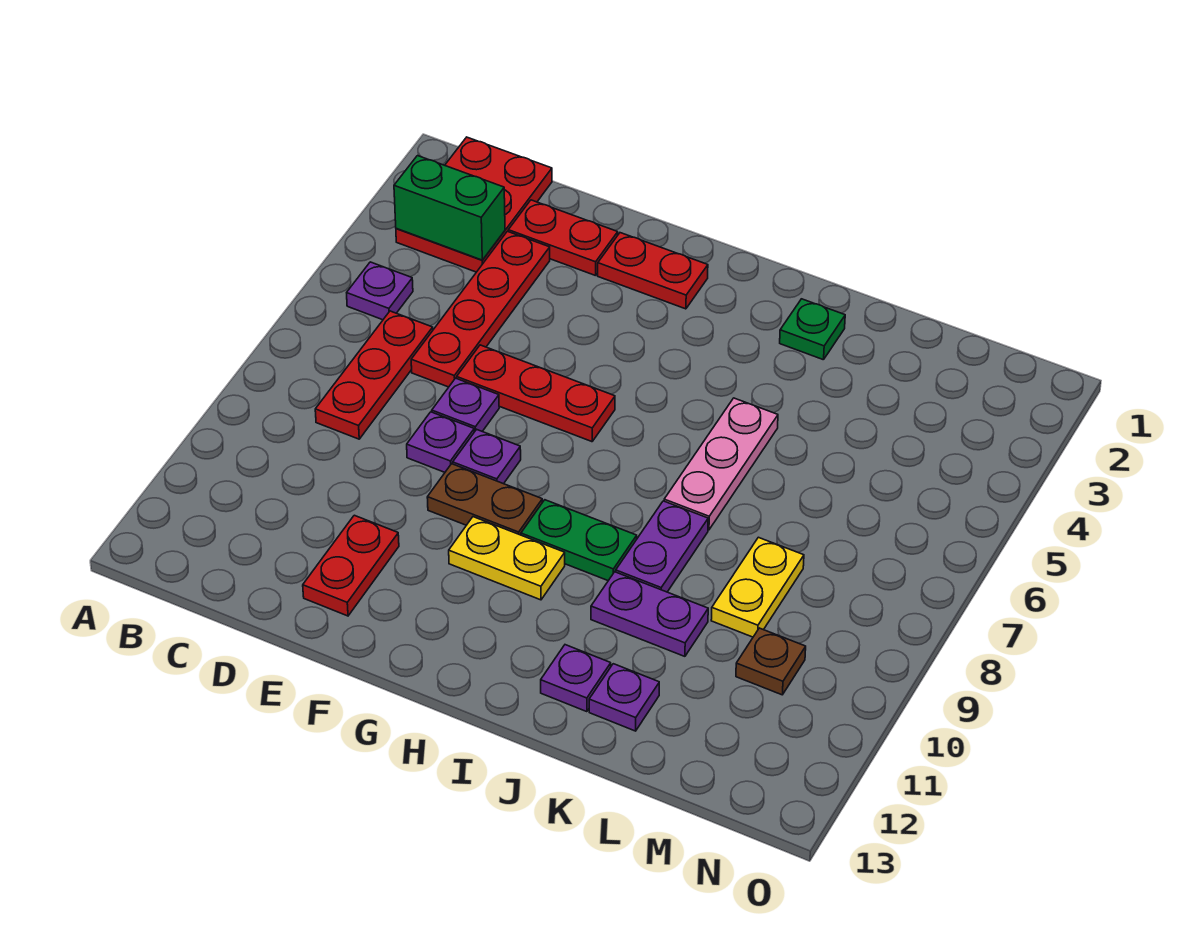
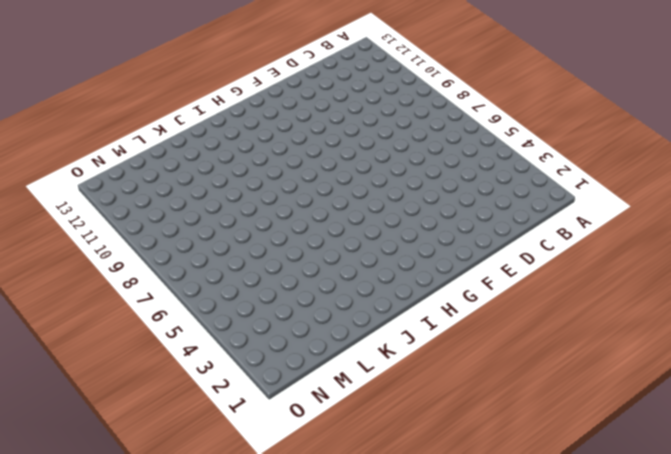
none -> red plate B1:C3 level 1
none -> purple plate B5 level 1
none -> red plate C6:C8 level 1

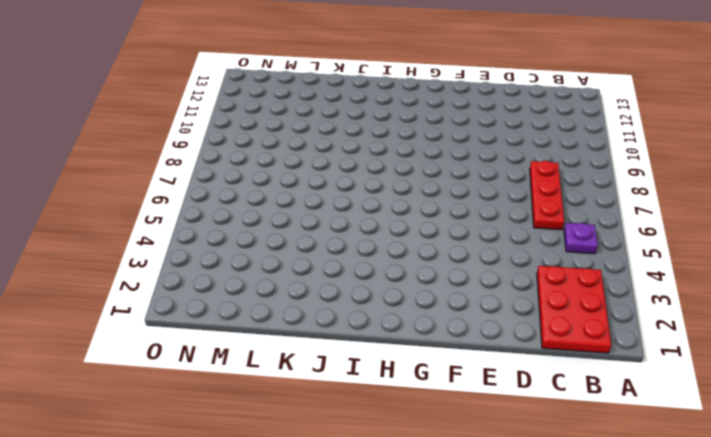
none -> red plate D2:E2 level 1
none -> red plate D3:D6 level 1
none -> red plate E6:G6 level 1

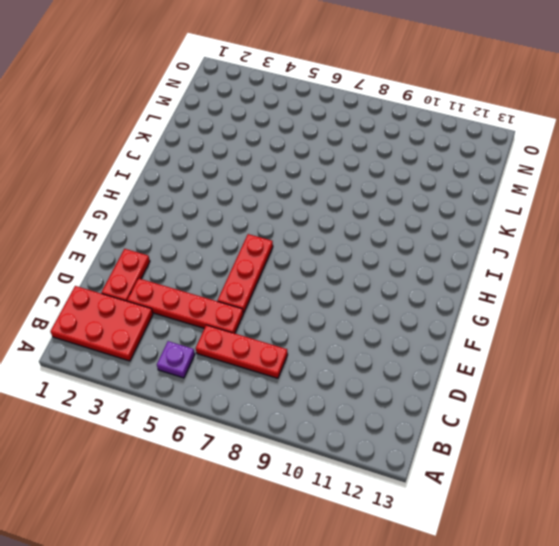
none -> purple plate E7 level 1
none -> purple plate E8 level 1
none -> red plate E11:E12 level 1

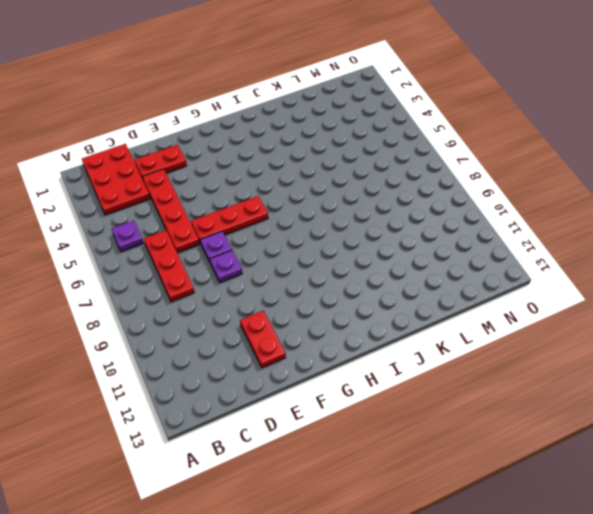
none -> red plate F2:G2 level 1
none -> purple plate F8 level 1
none -> brown plate F9:G9 level 1

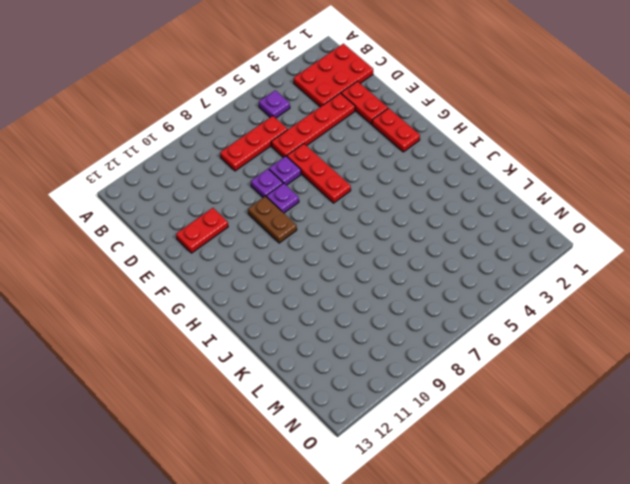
none -> yellow plate G10:H10 level 1
none -> green plate H9:I9 level 1
none -> green plate J2 level 1

